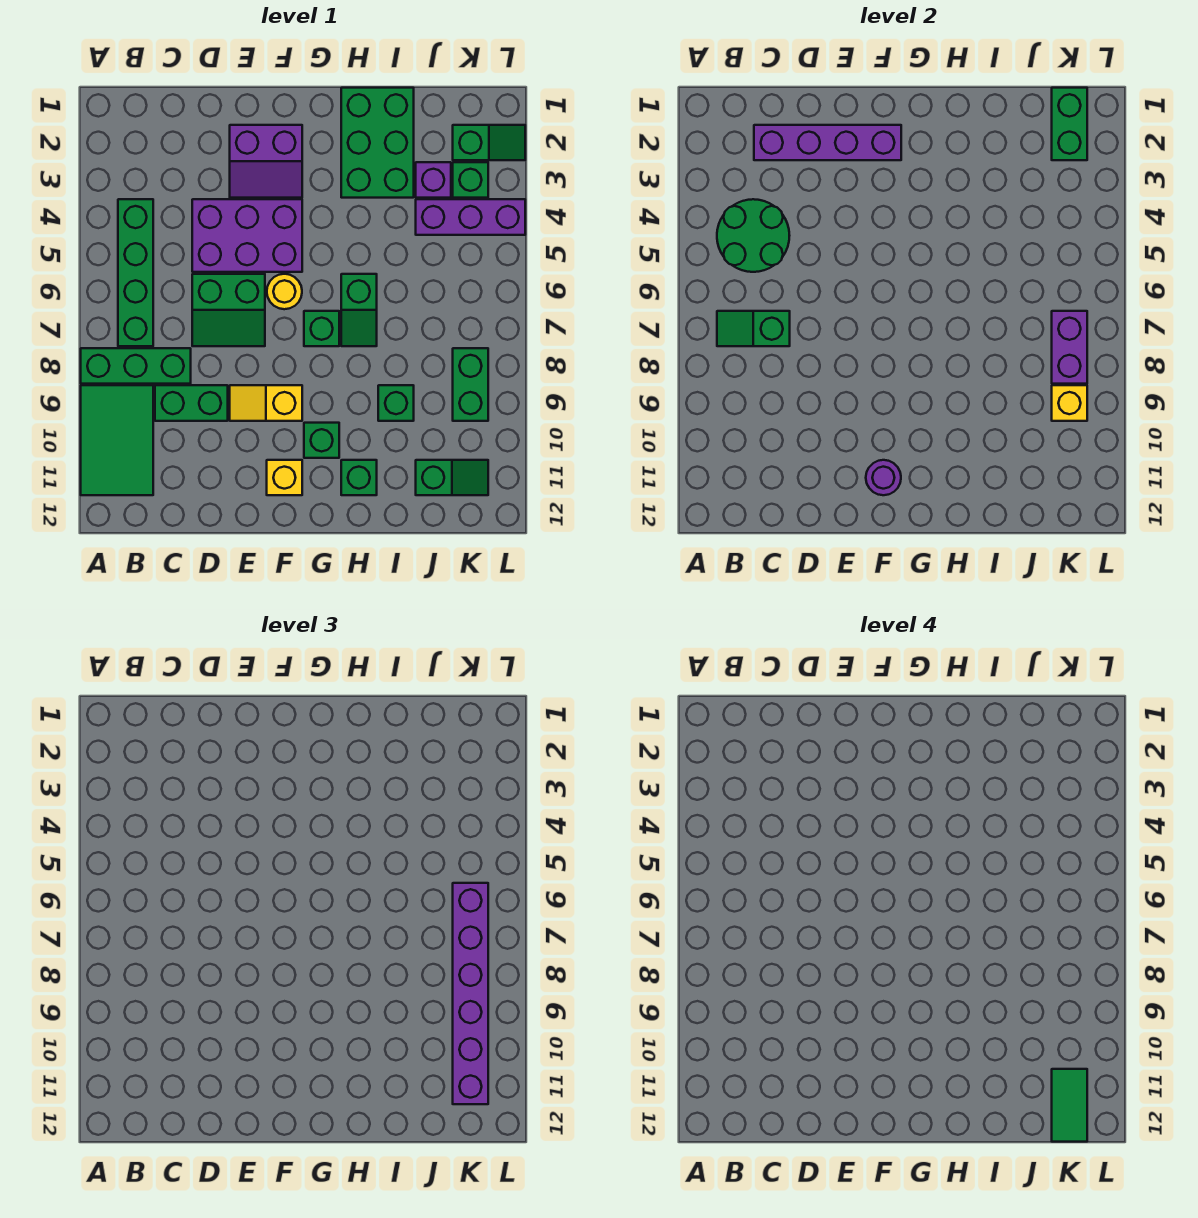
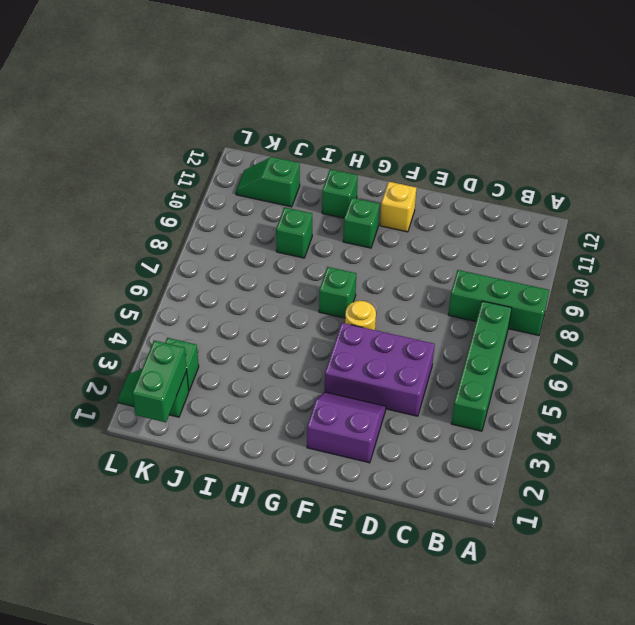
none -> green tile A9:B11 level 1
none -> green brick C9:D9 level 1
none -> green slope D6:E7 level 1 top 6
none -> yellow slope E9:F9 level 1 top F

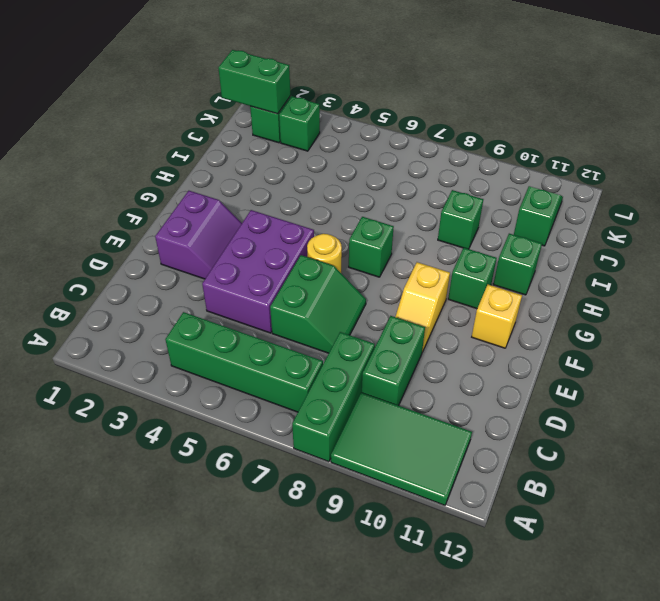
none -> green brick H1:I3 level 1
none -> green slope H6:H7 level 1 top 6
none -> purple brick J3 level 1
none -> purple brick J4:L4 level 1

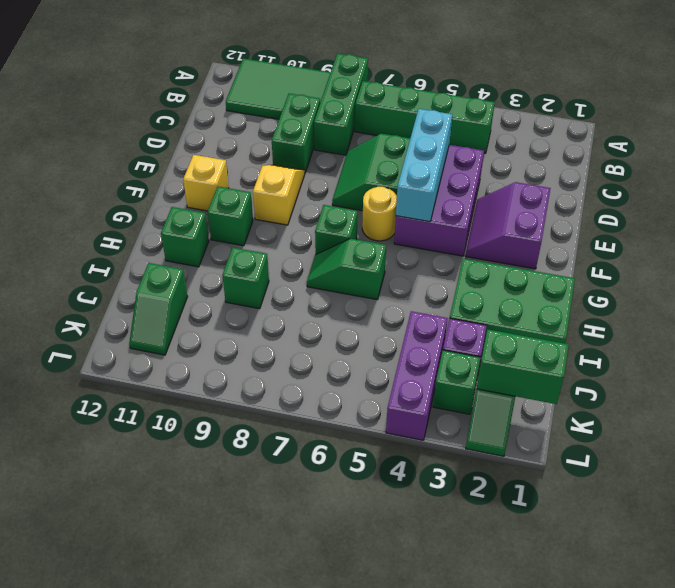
cyan brick D5:F5 level 2 -> none
none -> green brick K8:K9 level 1
none -> green round brick B4:C5 level 2
none -> green slope B7:C7 level 2 top C
none -> purple brick C2:F2 level 2

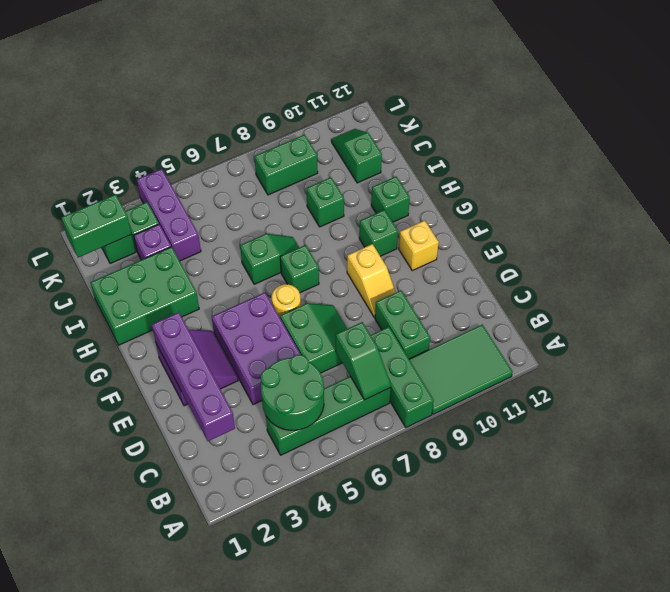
none -> purple round brick F11 level 2
none -> purple brick K7:K8 level 2
none -> yellow brick K9 level 2
none -> purple brick K6:K11 level 3

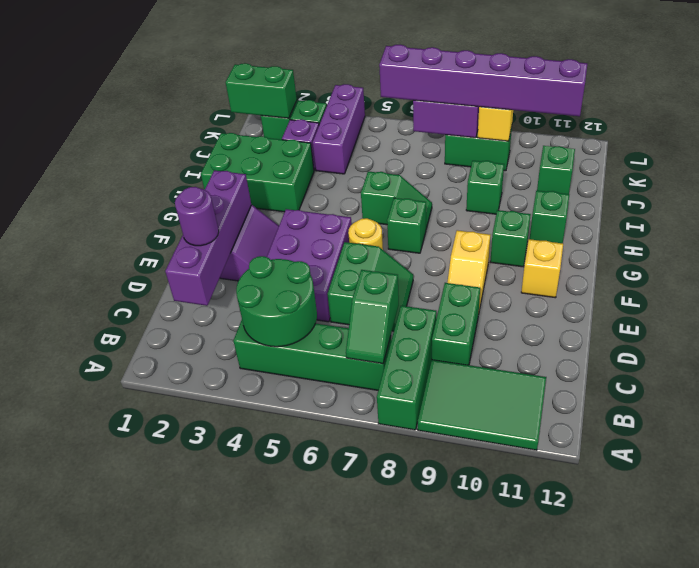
purple round brick D2 level 3 -> purple round brick F11 level 2
none -> green tile K11:K12 level 4

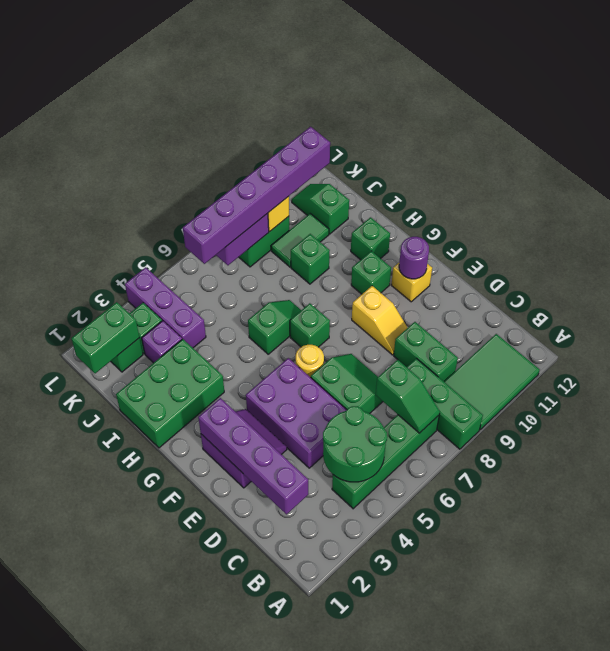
green tile J9:J10 level 1 -> green tile K11:K12 level 4

